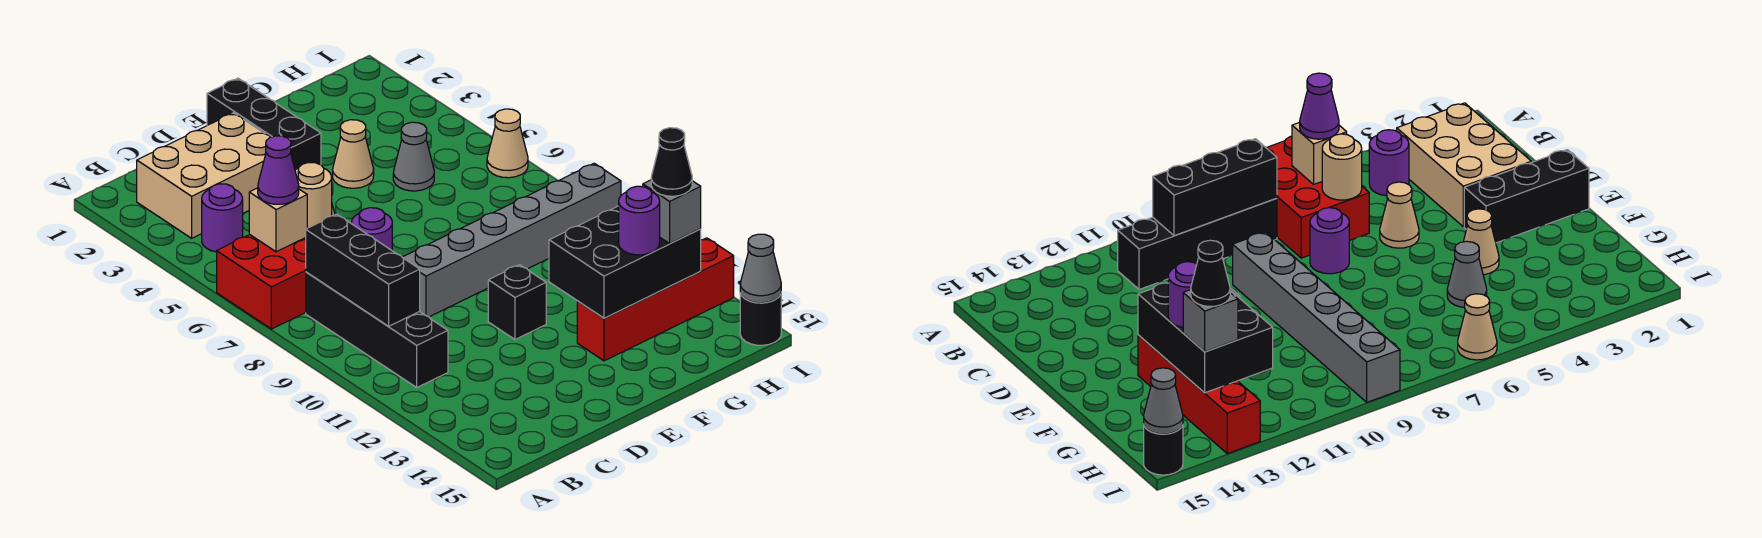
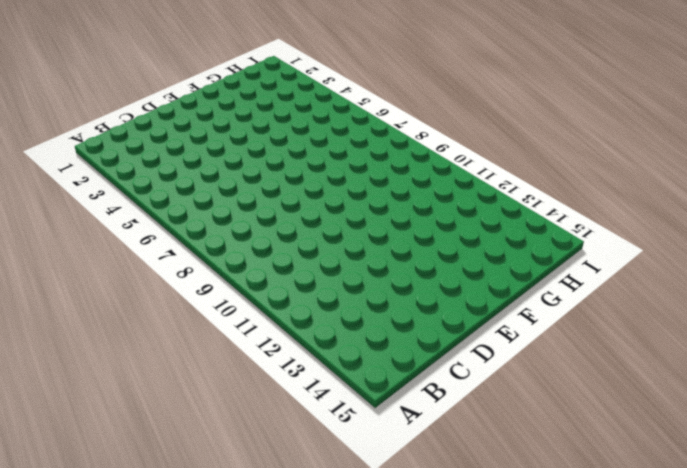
none -> red brick A6:C7 level 1
none -> tan brick B2:D3 level 1
none -> purple round brick B4 level 1

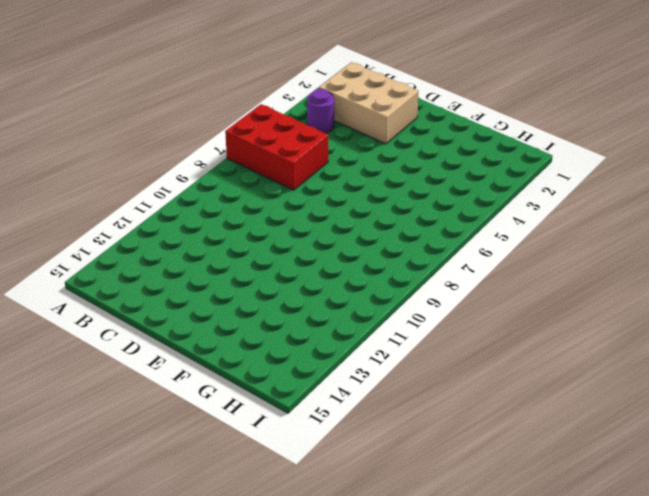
none -> black brick B8:B11 level 1
none -> tan cone D5 level 1
none -> purple round brick D7 level 1

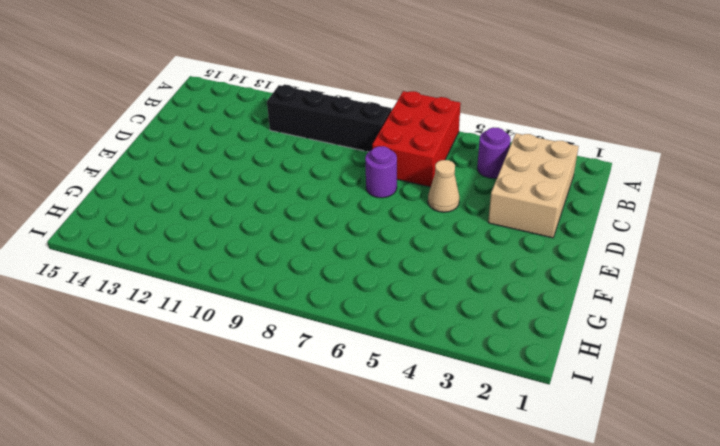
none -> grey brick D9:I9 level 1
none -> black brick E1:E3 level 1
none -> black brick E11 level 1

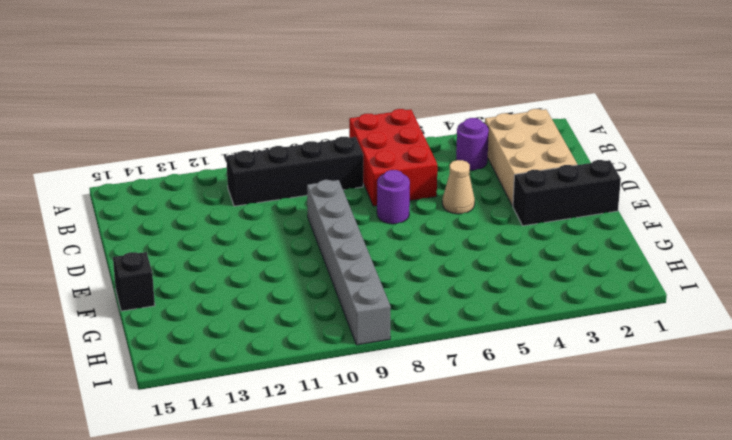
black brick F15 level 1 -> black brick E11 level 1
none -> tan cone F4 level 1
none -> red brick F13:I13 level 1
none -> grey cone G5 level 1

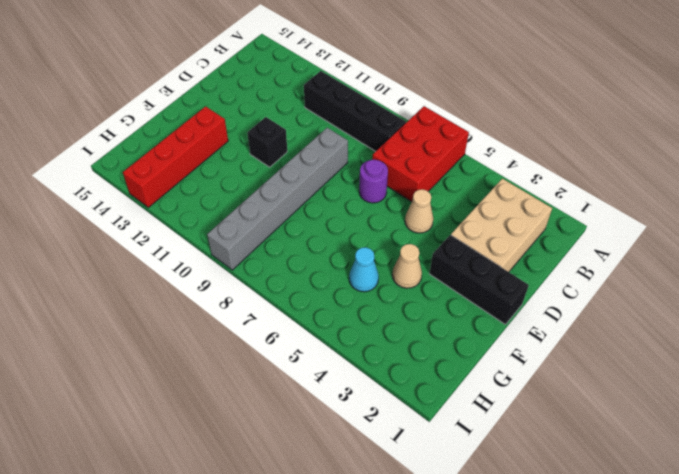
cyan cone G5 level 1 -> grey cone G5 level 1
none -> purple round brick B4 level 1
none -> tan cone I6 level 1
none -> black round brick I15 level 1

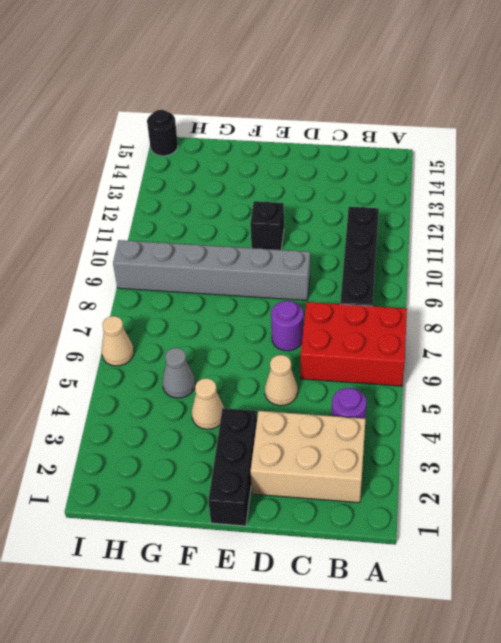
none -> red brick F13:I13 level 1
none -> tan brick B6 level 2
none -> black brick B8:B10 level 2

